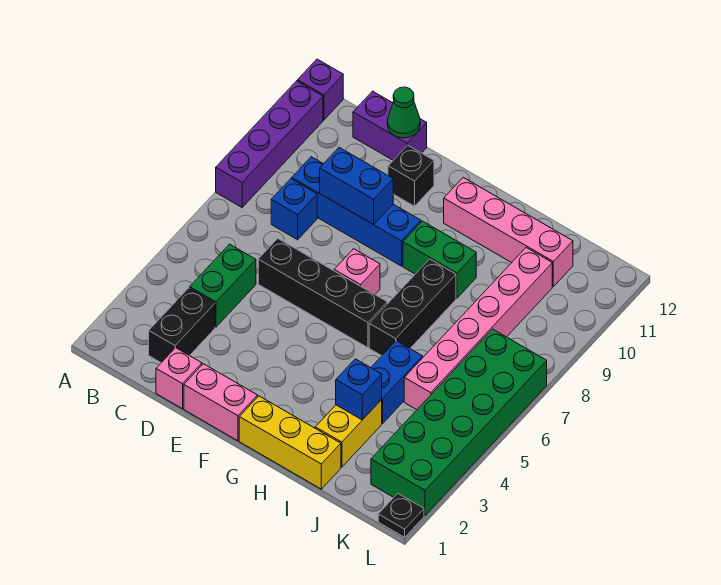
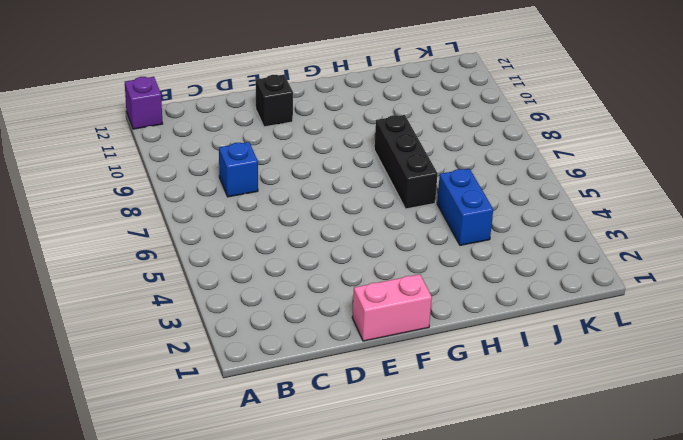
none -> purple brick A8:A11 level 1
none -> black brick C2:C3 level 1
none -> green brick C4:C5 level 1

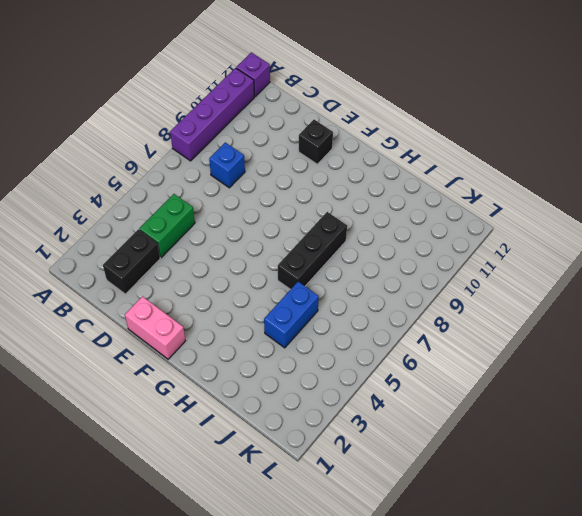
none -> blue brick C9:F9 level 1
none -> purple brick C12:D12 level 1
none -> pink brick D1 level 1

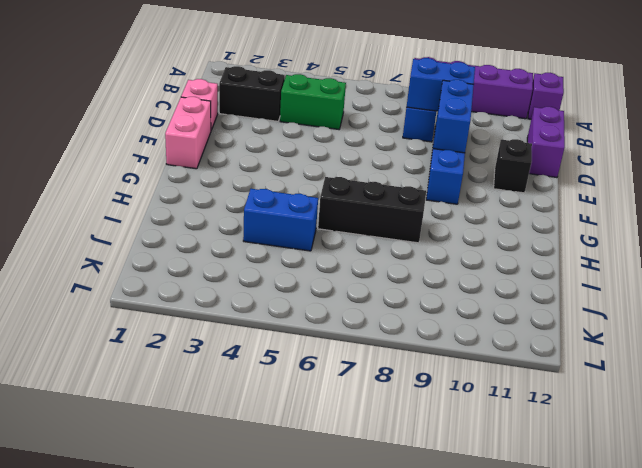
blue brick C8:C9 level 2 -> none
none -> black brick D6:G6 level 1
none -> pink brick F7 level 1
none -> yellow brick G1:I1 level 1

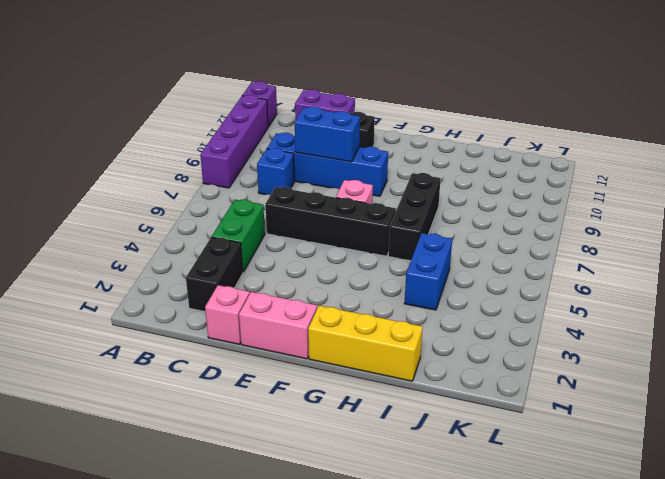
none -> green brick G9:H9 level 1
none -> pink brick G11:J11 level 1
none -> yellow brick I2:I3 level 1

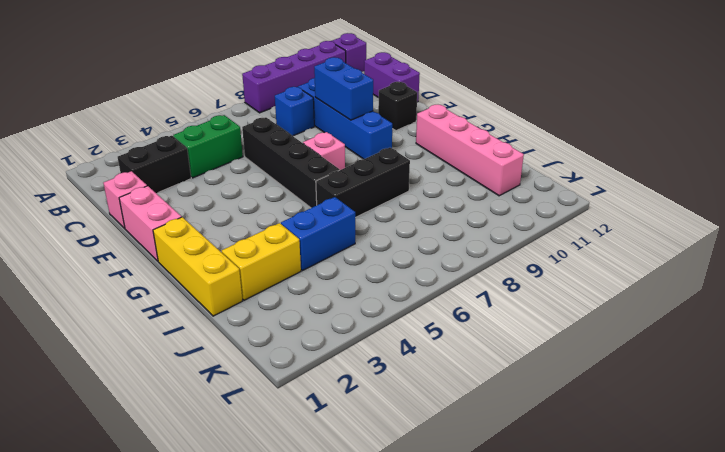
none -> green brick G9:H9 level 1
none -> pink brick J5:J10 level 1
none -> green brick K2:L7 level 1

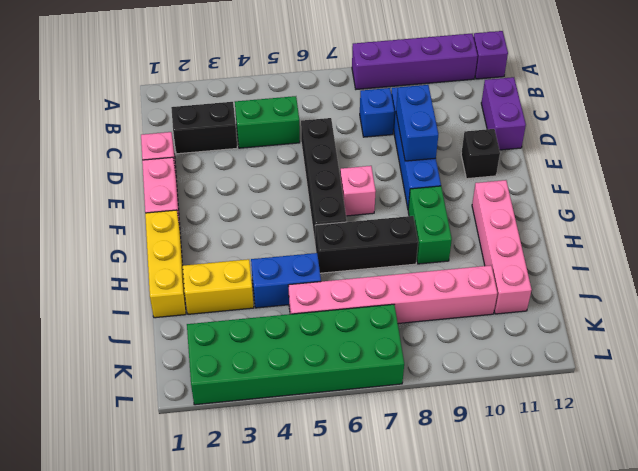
none -> black plate L1 level 1
none -> green cone D12 level 2
none -> blue brick I3 level 2

